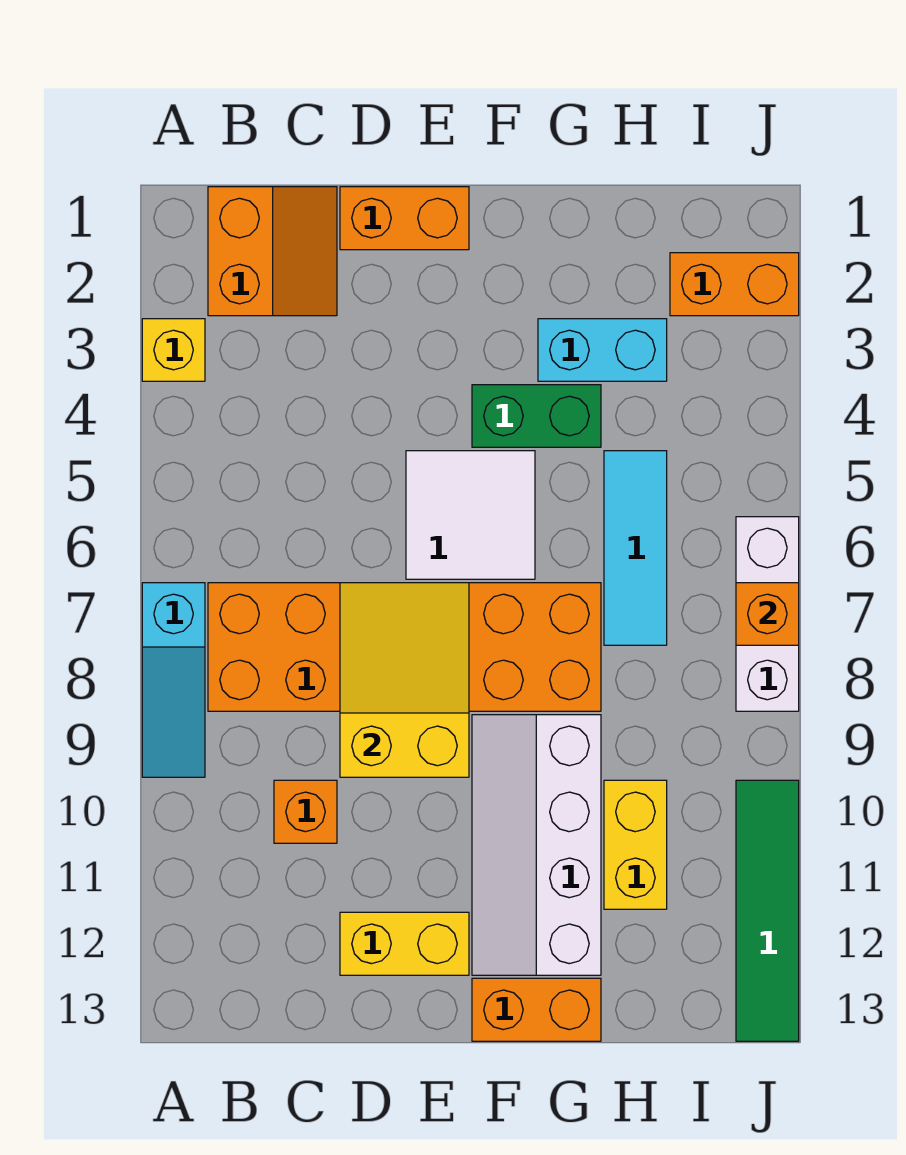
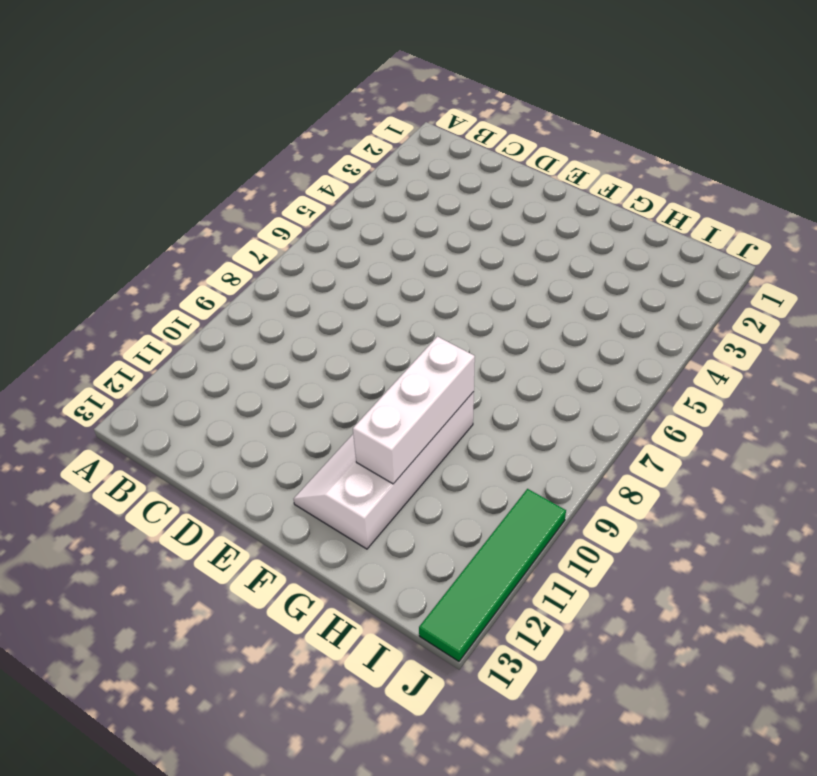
white brick G9:G11 level 2 -> white brick J6:J8 level 1
none -> yellow brick A3 level 1
none -> cyan slope A7:A9 level 1 top 7
none -> orange slope B1:C2 level 1 top B

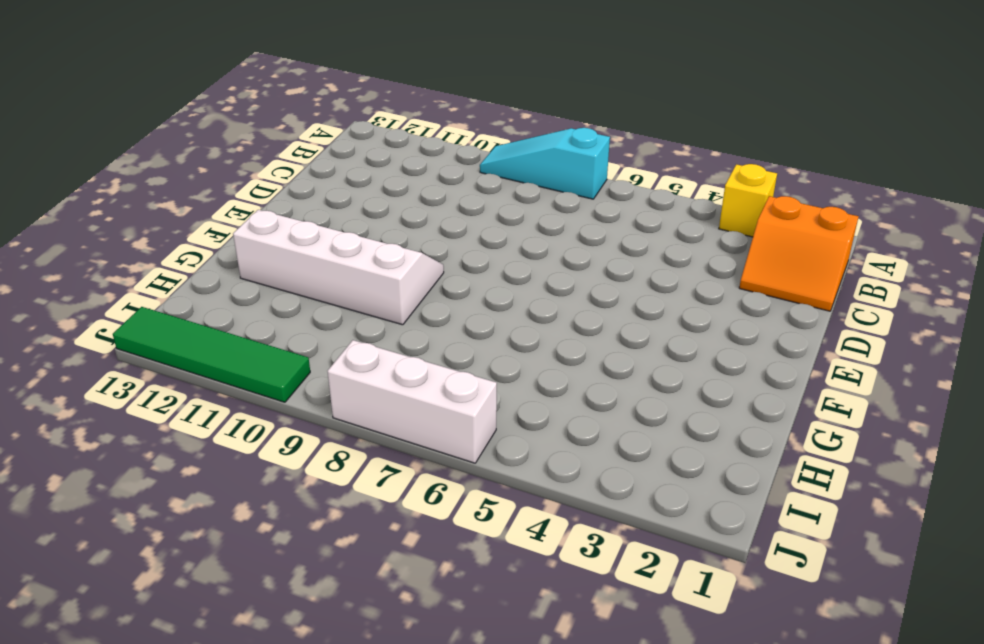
none -> orange brick B7:G8 level 1
none -> orange brick C10 level 1
none -> orange brick D1:E1 level 1

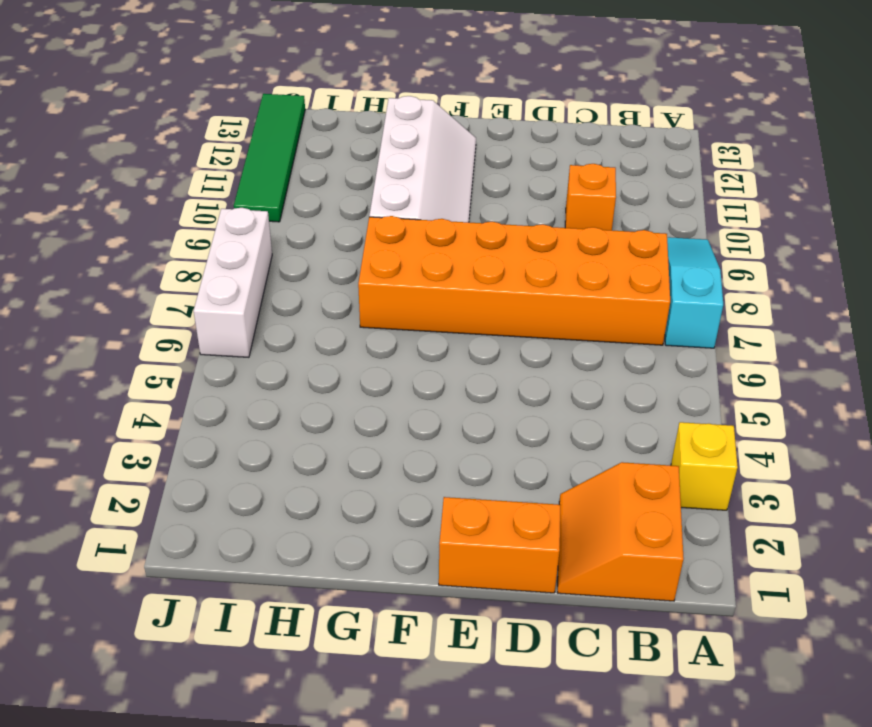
none -> yellow brick D12:E12 level 1
none -> white tile E5:F6 level 1
none -> green brick F4:G4 level 1

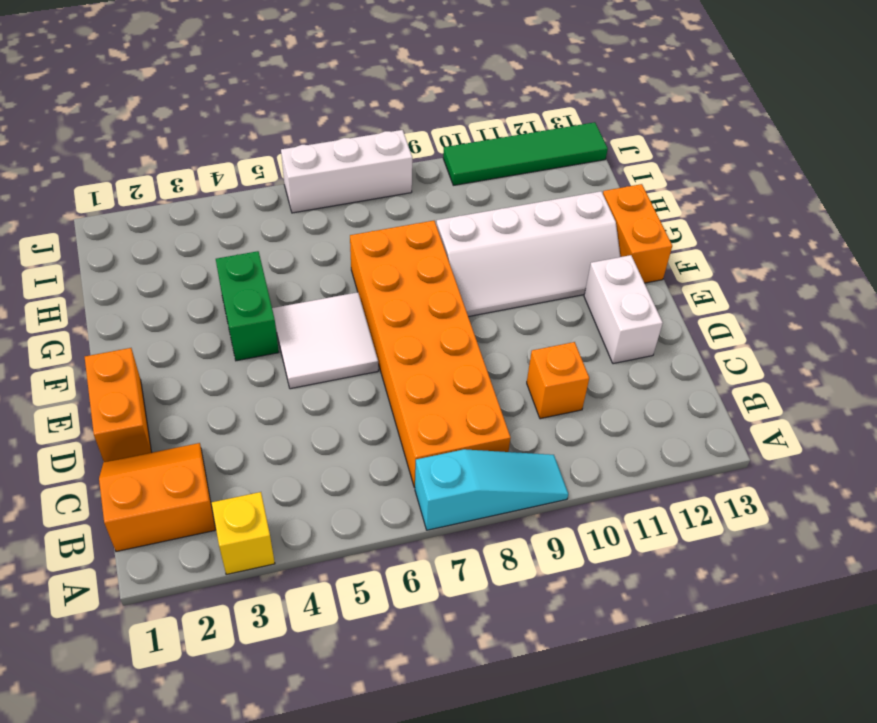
white brick D12:E12 level 1 -> yellow brick D12:E12 level 1
none -> cyan brick G3:H3 level 1
none -> cyan tile H5:H7 level 1
none -> yellow brick H10:H11 level 1

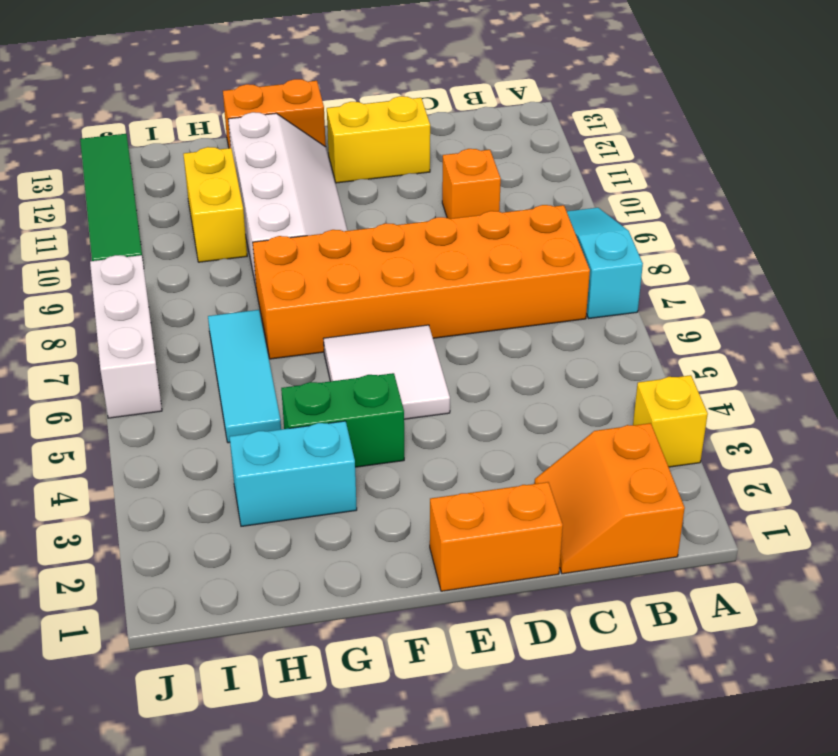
none -> orange brick I2:J2 level 1
none -> yellow slope D7:E9 level 2 top 9
none -> orange brick J7 level 2

